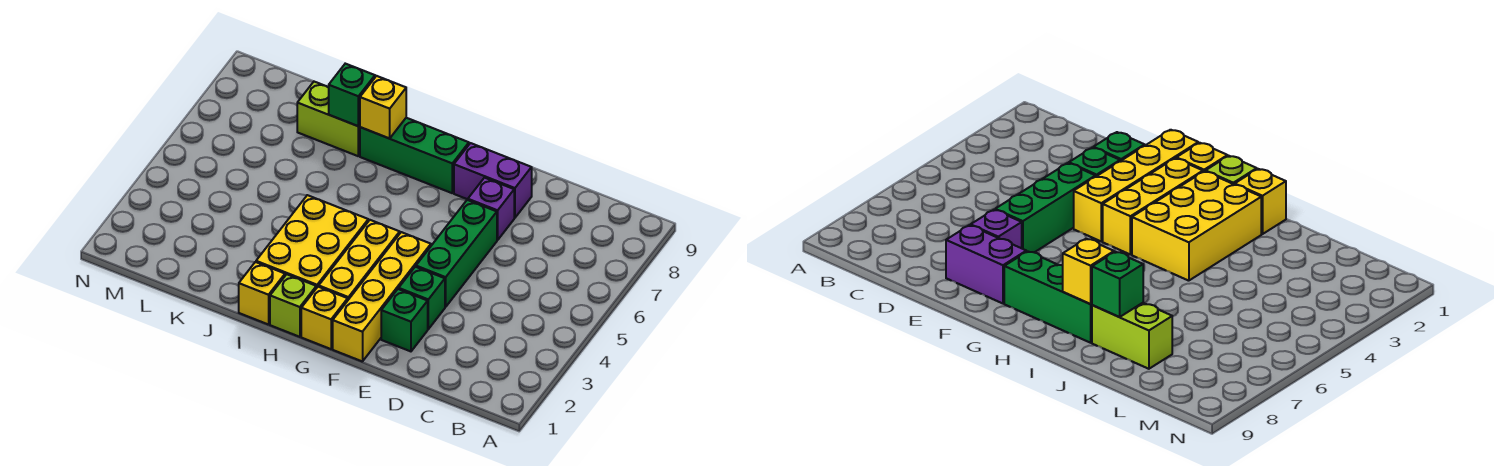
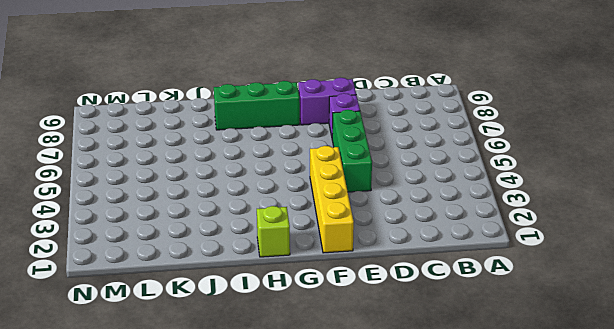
none -> green brick E2 level 1
none -> green brick E3 level 1
none -> yellow brick G1 level 1

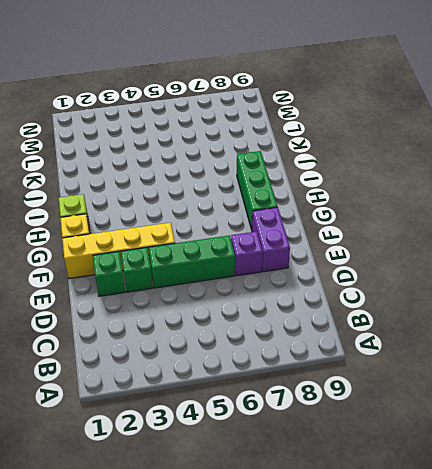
none -> yellow brick G2:G4 level 1
none -> yellow brick H2:I4 level 1
none -> yellow brick I1 level 1

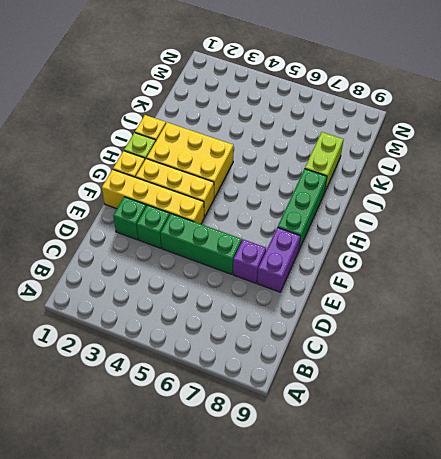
none -> yellow brick I8 level 2
none -> green brick J8 level 2

